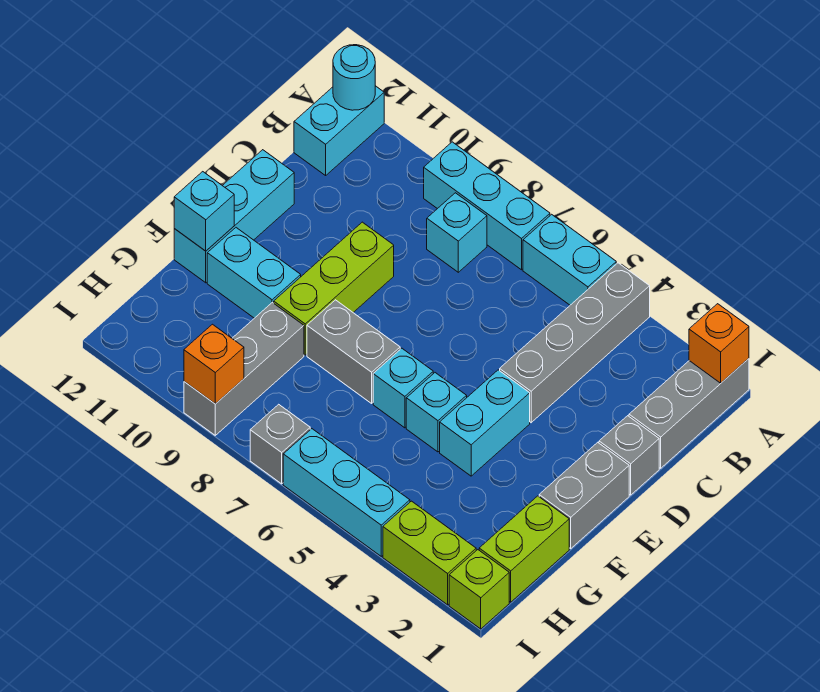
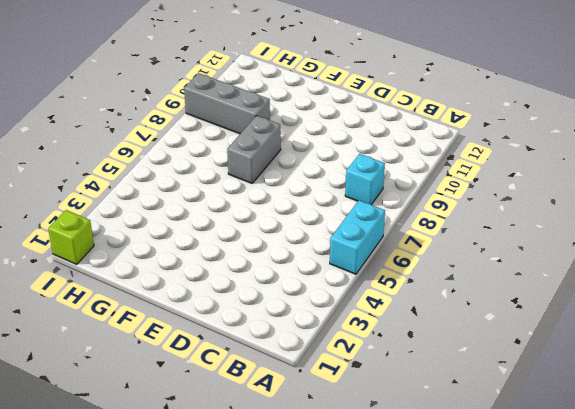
none -> grey brick A1:C1 level 1
none -> grey brick A4:D4 level 1
none -> cyan brick A7:A9 level 1

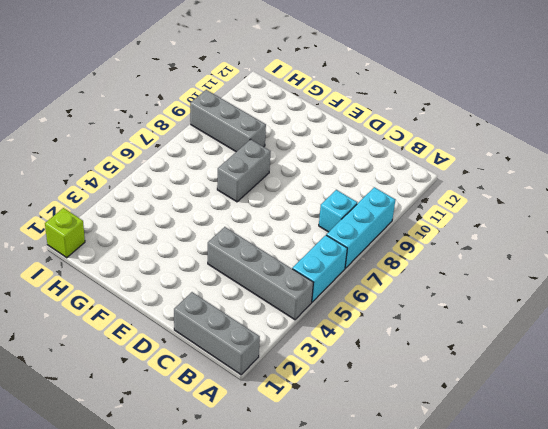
none -> cyan brick A12:B12 level 1
none -> grey brick D1 level 1
none -> lime brick D9:F9 level 1

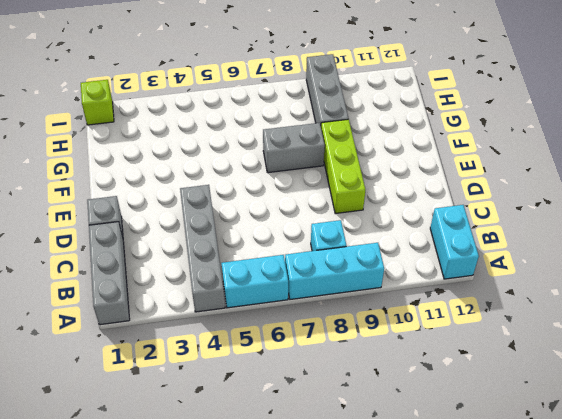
none -> cyan brick D12:F12 level 1
none -> grey brick E1:F1 level 1
none -> cyan brick E4:F4 level 1

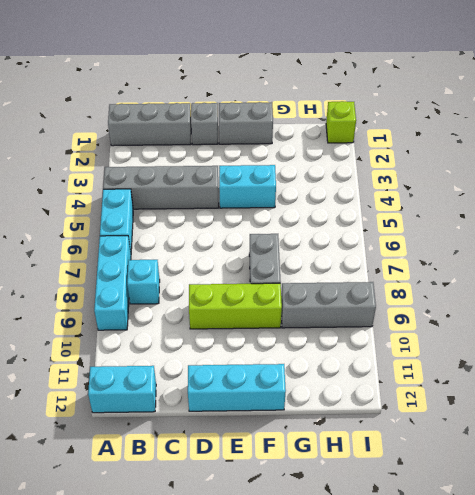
none -> cyan brick F5 level 1
none -> cyan brick F6 level 1
none -> cyan brick F10:F11 level 1

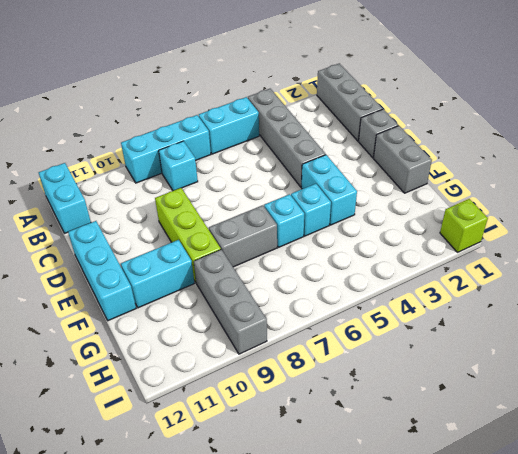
none -> lime brick G1:H1 level 1
none -> lime brick I2:I3 level 1
none -> cyan brick I4:I6 level 1

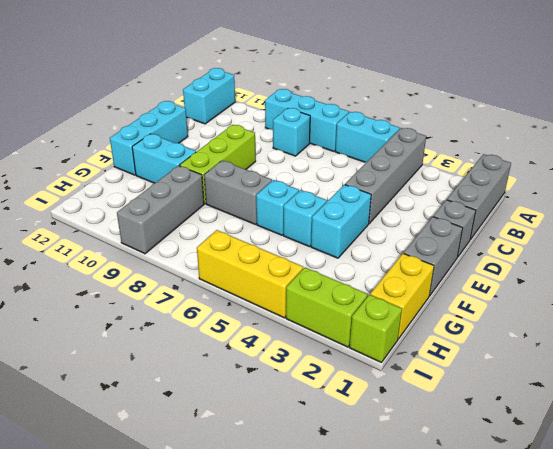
yellow brick G1:H1 level 1 -> lime brick G1:H1 level 1
yellow brick I4:I6 level 1 -> cyan brick I4:I6 level 1
none -> grey brick I7 level 1
none -> orange brick A1 level 2
none -> cyan round brick A12 level 2

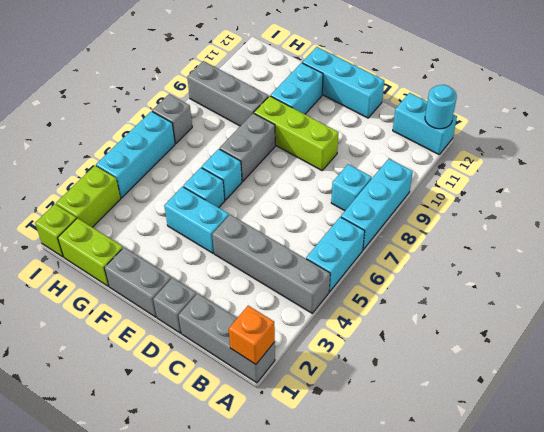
none -> cyan brick F12 level 2
none -> orange brick I9 level 2

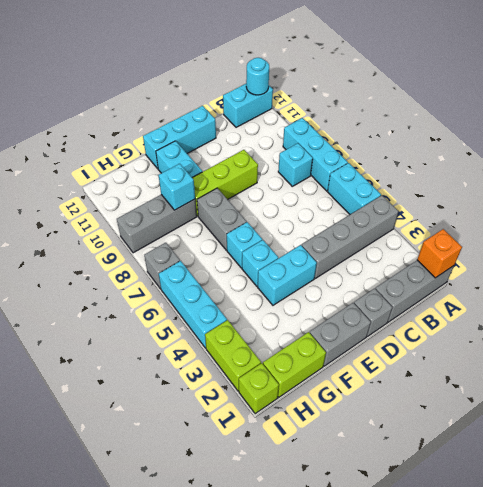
cyan brick G9 level 2 -> cyan brick F12 level 2
none -> orange brick I9 level 2

